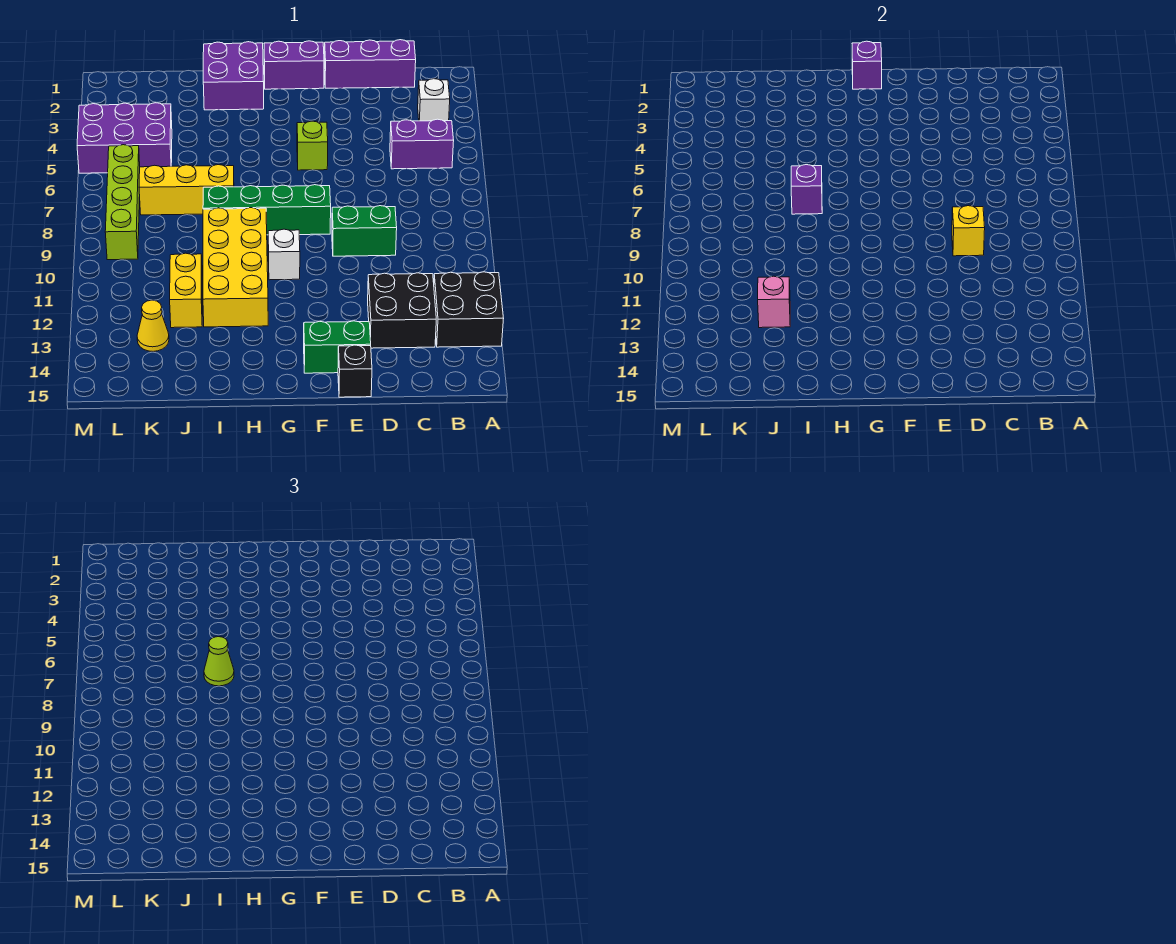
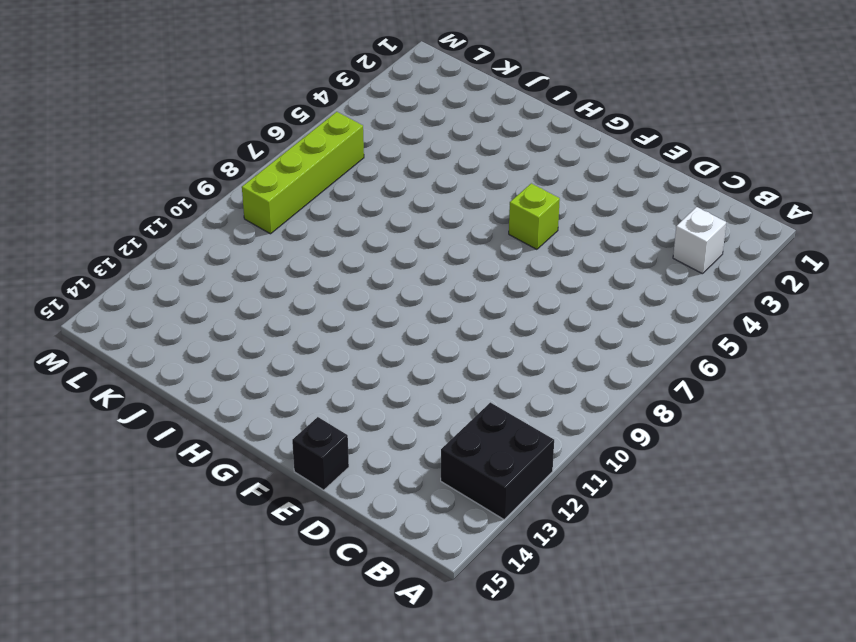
none -> purple brick B5:C5 level 1
none -> purple brick C1:E1 level 1
none -> black brick C12:D13 level 1

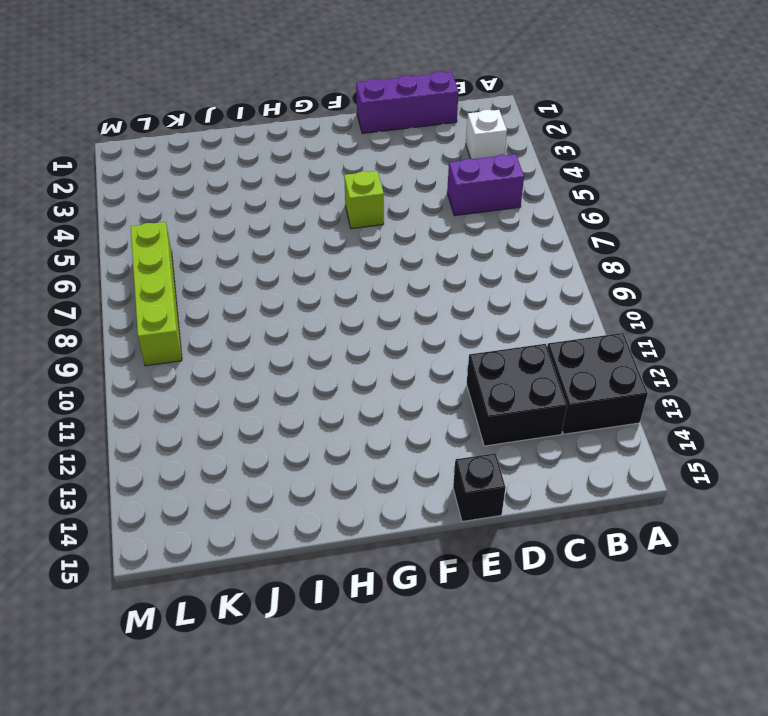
none -> green brick D9:E9 level 1
none -> green brick E14:F14 level 1
none -> purple brick F1:G1 level 1

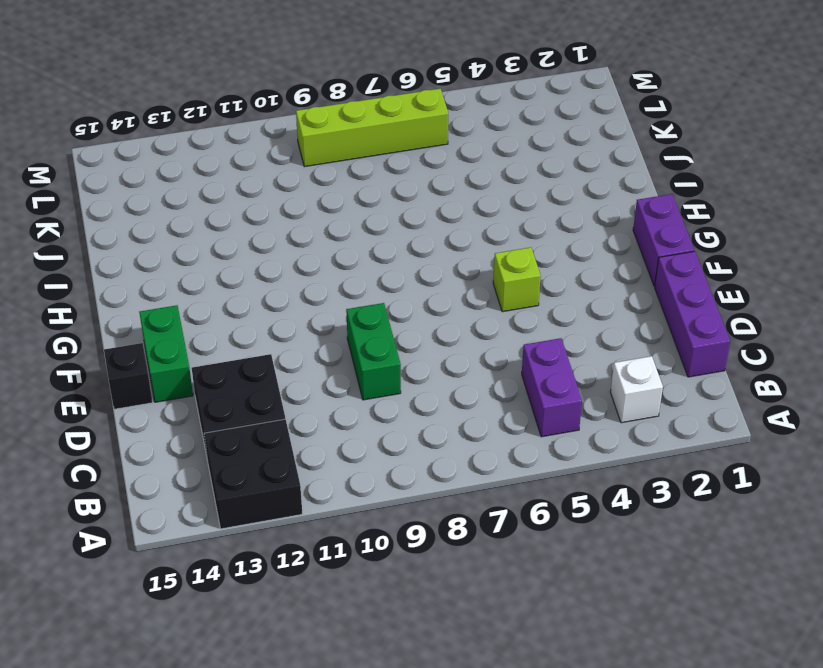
none -> green brick F8:I8 level 1
none -> white brick G10 level 1
none -> purple brick H1:I2 level 1

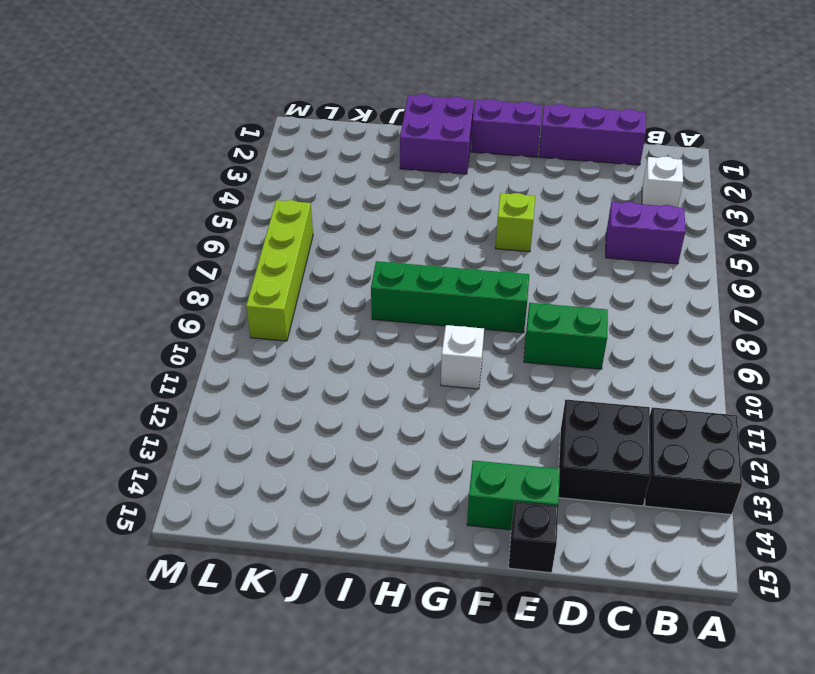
none -> yellow brick H9:I12 level 1
none -> yellow brick I7:K7 level 1
none -> yellow brick J11:J12 level 1

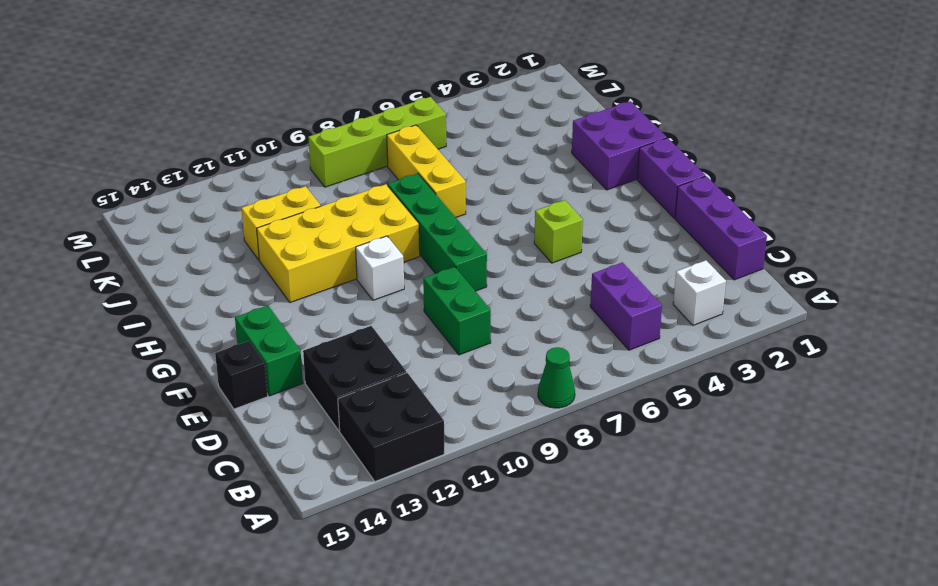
green cone A8 level 1 -> none
none -> purple brick K4:M5 level 1
none -> yellow cone K13 level 1
none -> yellow brick D9 level 2

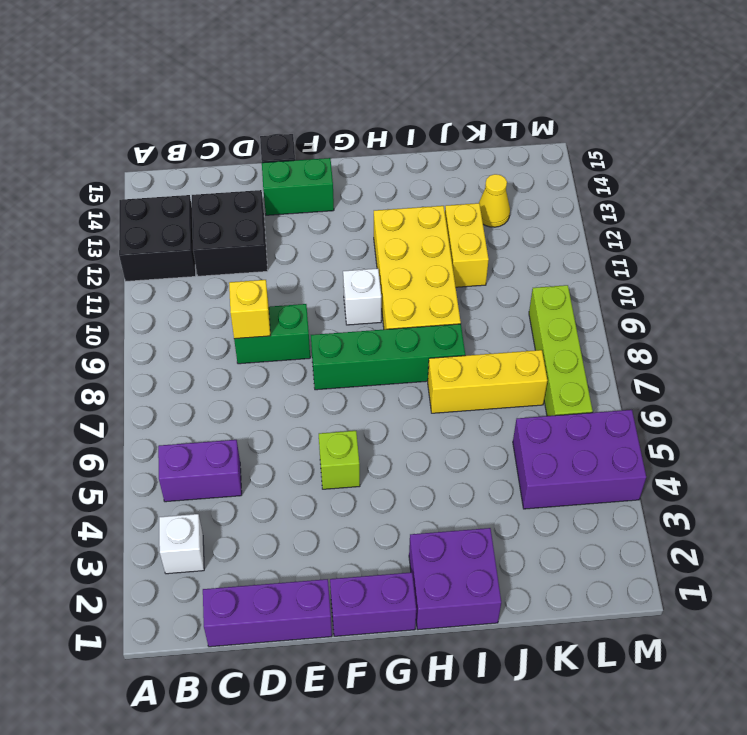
none -> purple brick G1 level 2
none -> purple brick I7 level 2
none -> pink brick J12 level 2

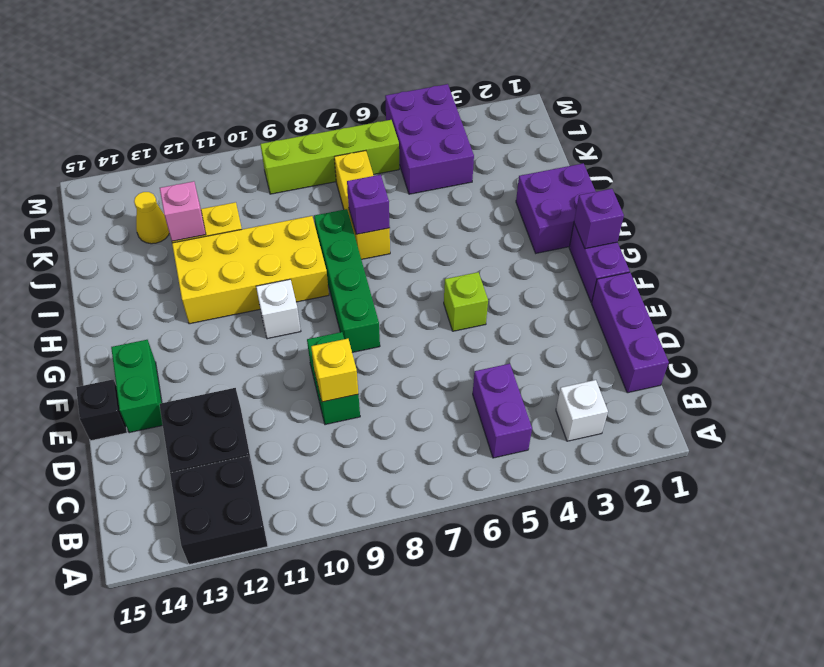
none -> lime cone I7 level 3

